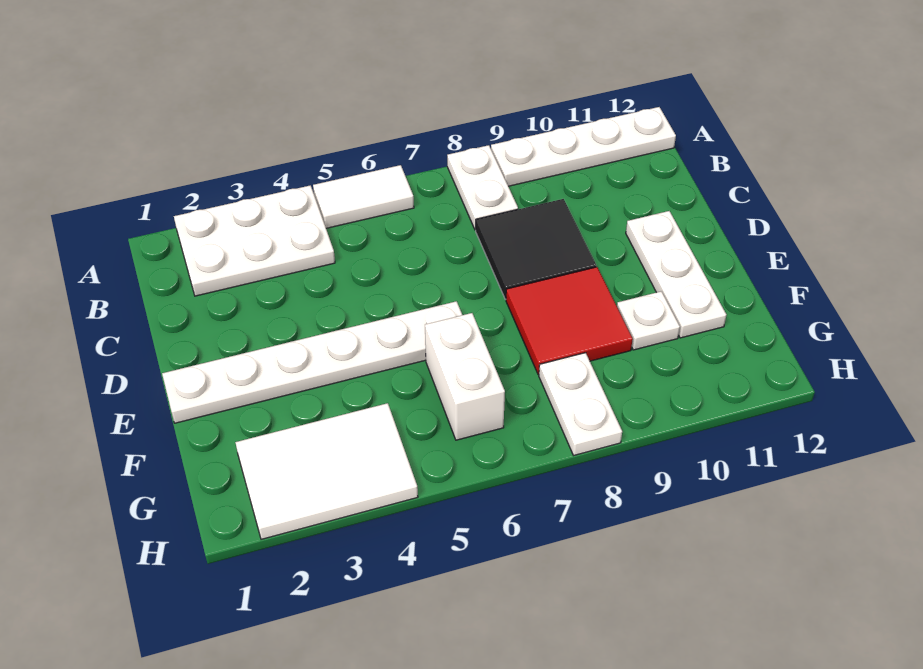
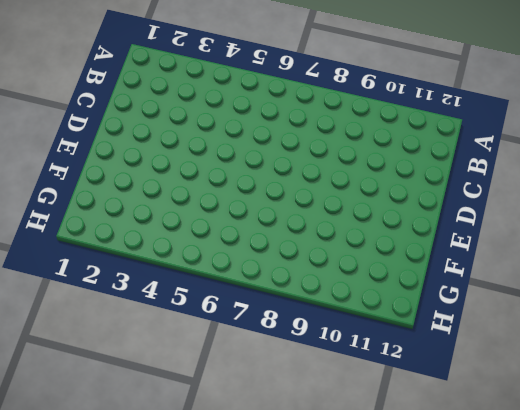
none -> white plate A2:B4 level 1
none -> white tile A5:A6 level 1
none -> white plate A8:B8 level 1

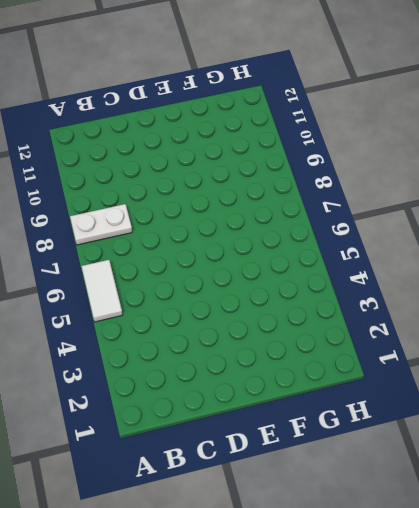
none -> white plate A2:B4 level 1
none -> white plate A9:A12 level 1
none -> black tile C8:D9 level 1

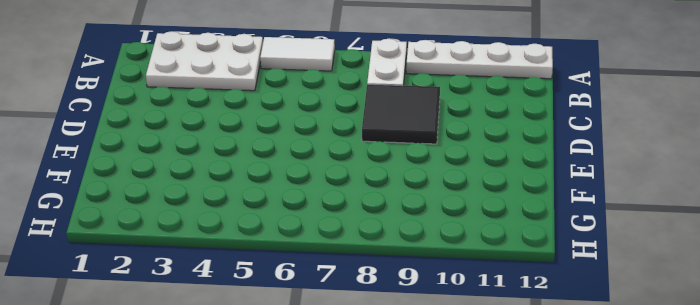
none -> white plate D11:F11 level 1
none -> white plate E1:E6 level 1
none -> red tile E8:F9 level 1

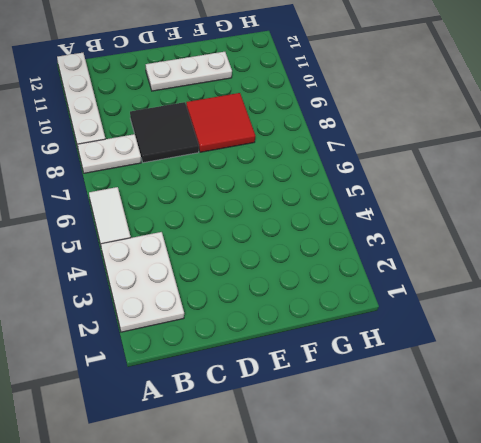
none -> white plate E1:E6 level 1
none -> white brick F6:G6 level 1
none -> white plate F10 level 1

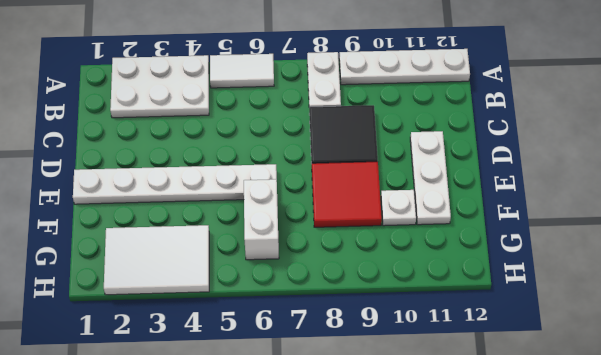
none -> white plate G8:H8 level 1

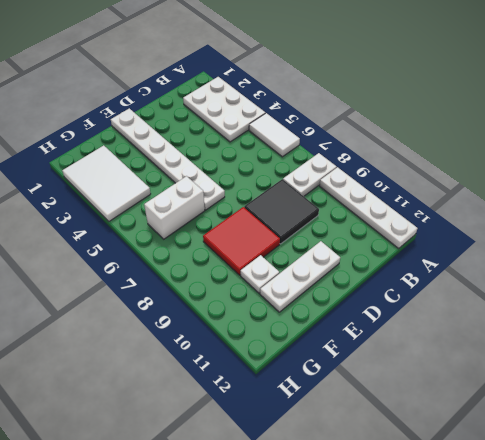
none -> white plate G8:H8 level 1

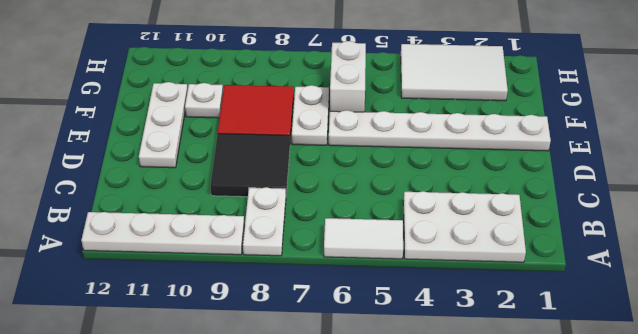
white plate E7:F7 level 1 -> white plate G8:H8 level 1

